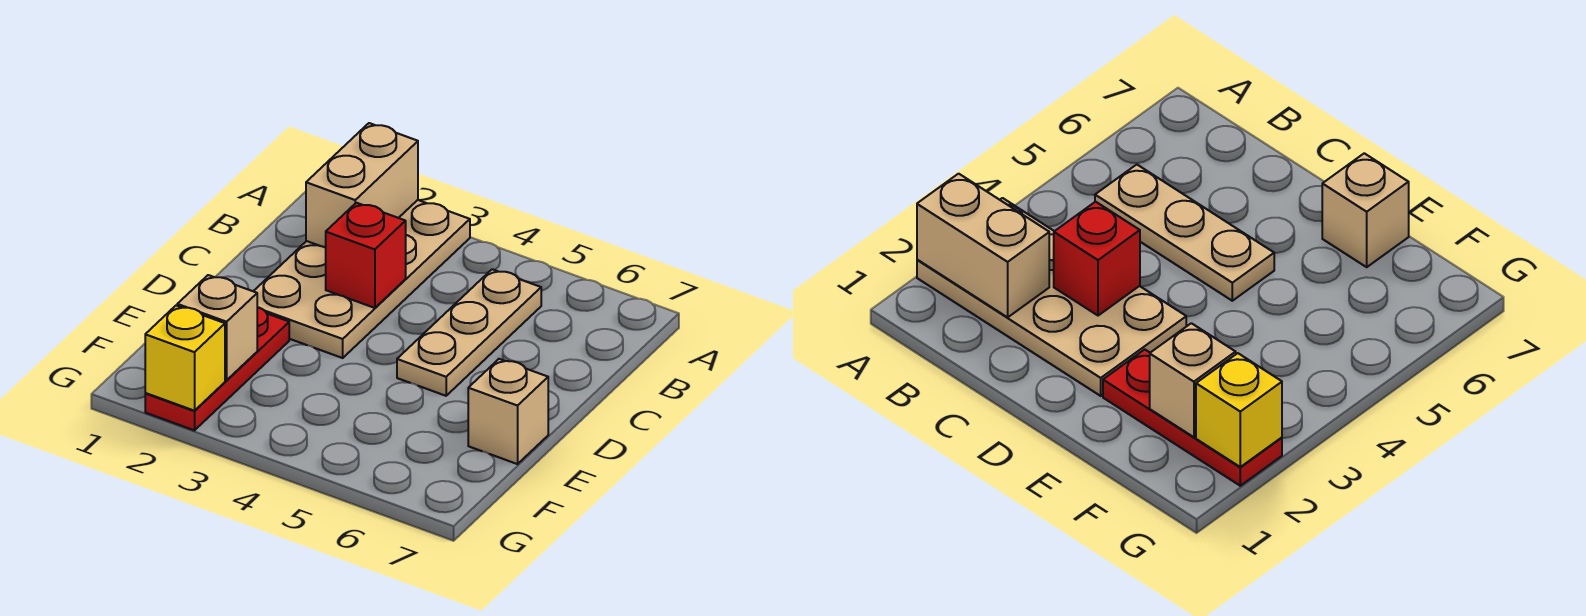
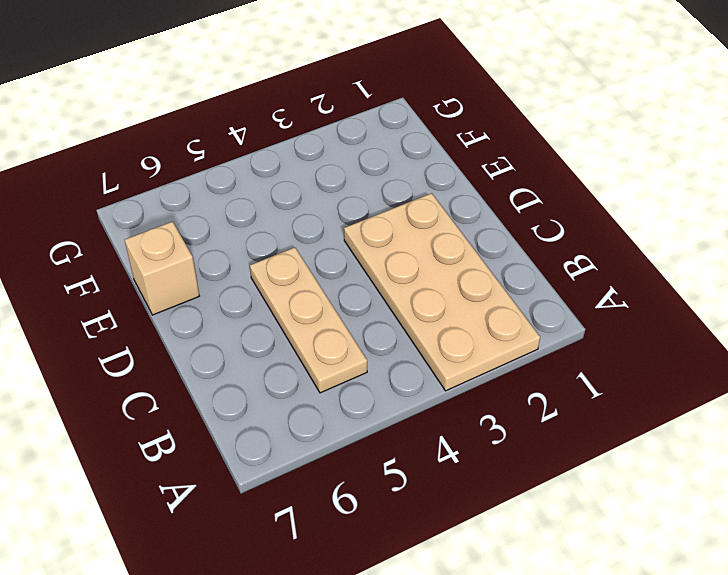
none -> red plate E2:G2 level 1
none -> tan brick A2:B2 level 2

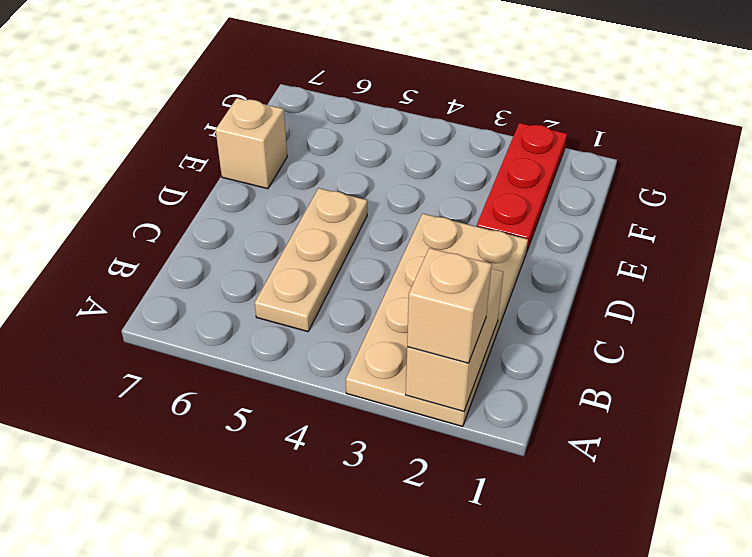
tan brick A2 level 3 -> tan brick F2 level 2
none -> red brick C3 level 2
none -> yellow brick G2 level 2

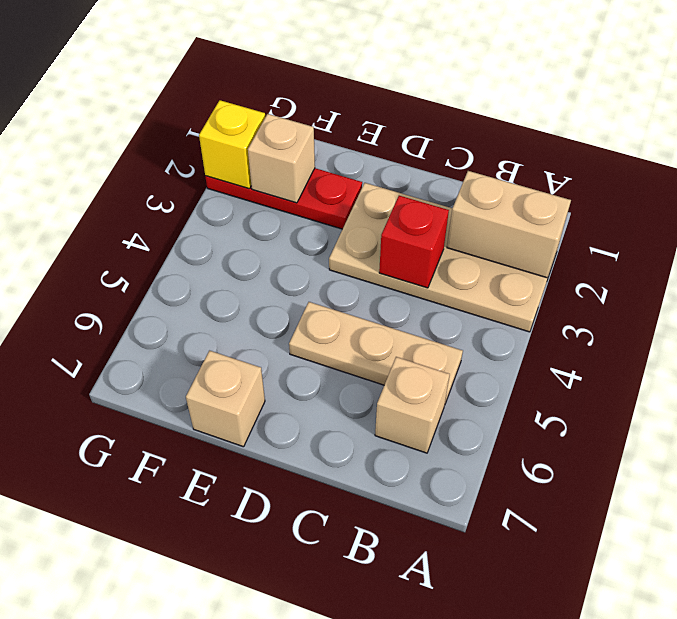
tan brick B6 level 1 -> none

